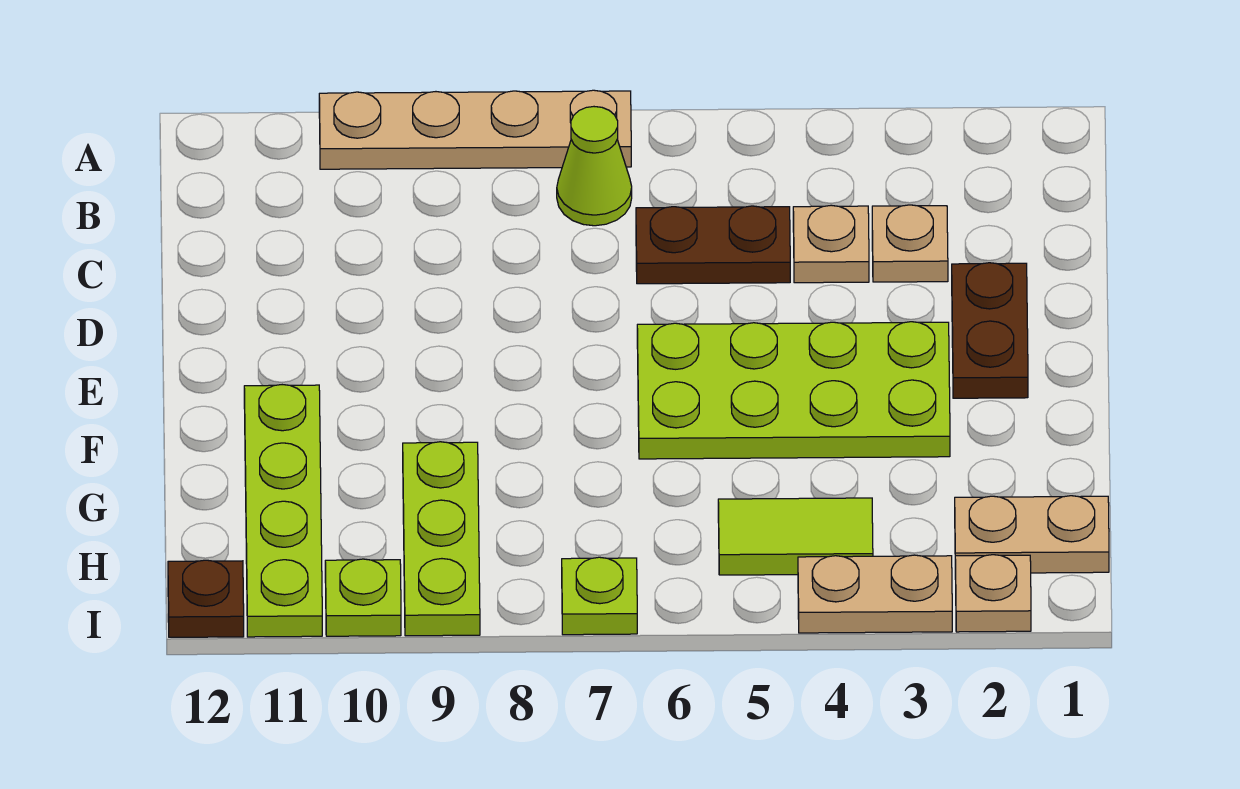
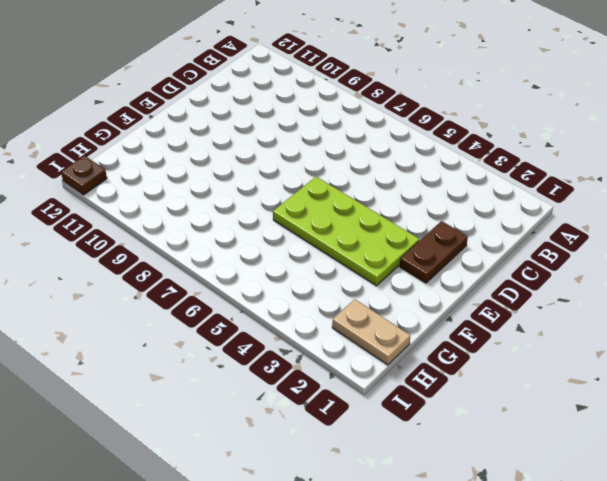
none -> tan plate A7:A10 level 1
none -> lime cone B7 level 1
none -> tan plate C3 level 1

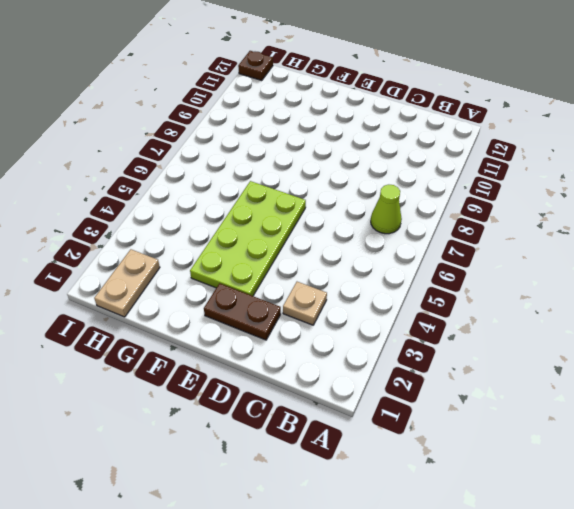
none -> tan plate A7:A10 level 1
none -> tan plate C4 level 1
none -> brown plate C5:C6 level 1

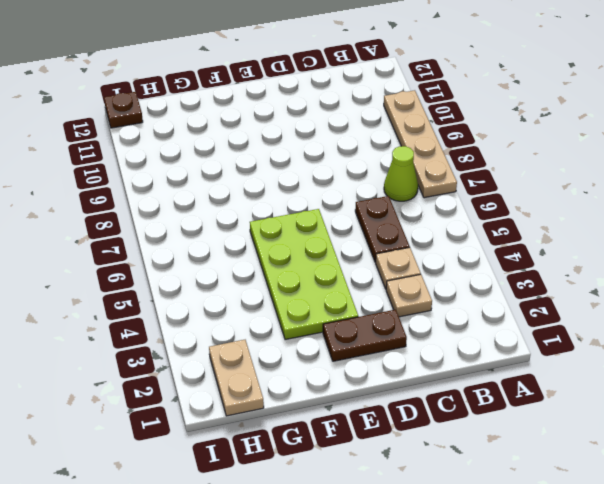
none -> lime plate F11:I11 level 1
none -> lime plate G9:I9 level 1
none -> lime tile H4:H5 level 1

